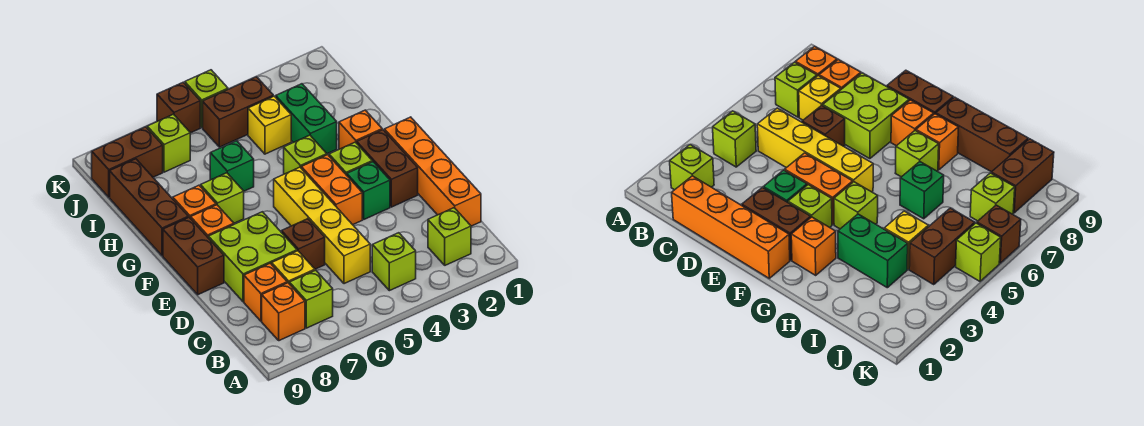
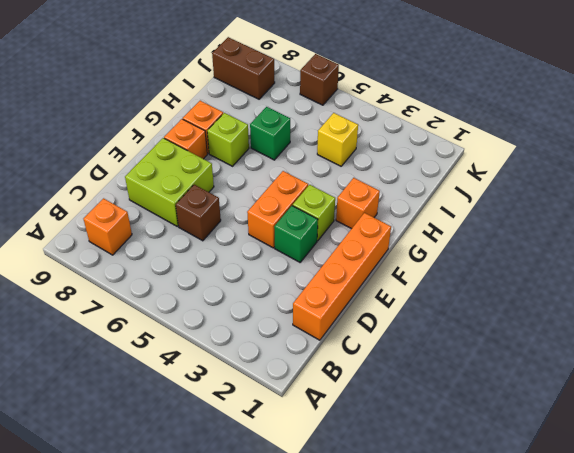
none -> lime brick B2 level 1
none -> lime brick B4 level 1
none -> lime brick B7 level 1

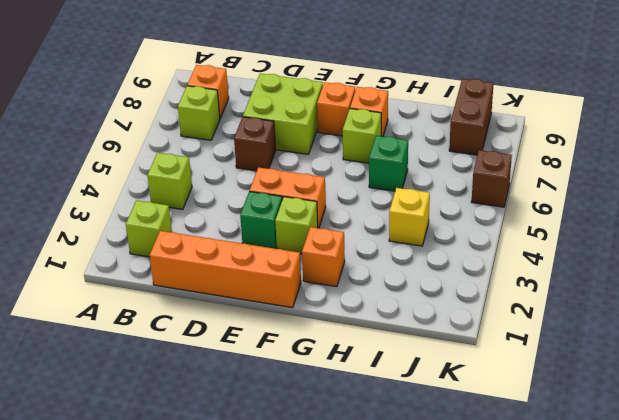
none -> yellow brick C5:F5 level 1
none -> yellow brick C7 level 1
none -> orange brick C8 level 1

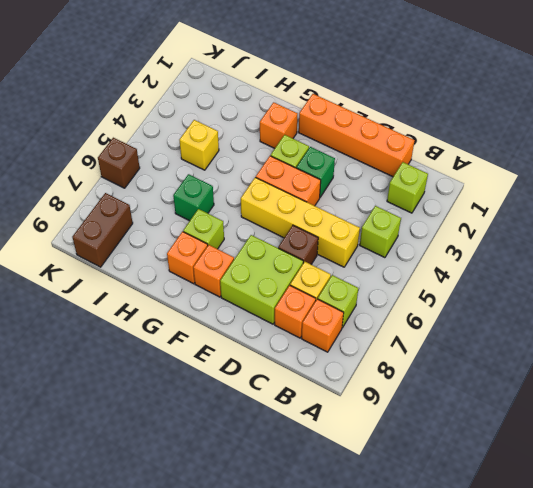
none -> brown brick E2:F2 level 1
none -> brown brick E9:F9 level 1
none -> lime brick G4 level 1

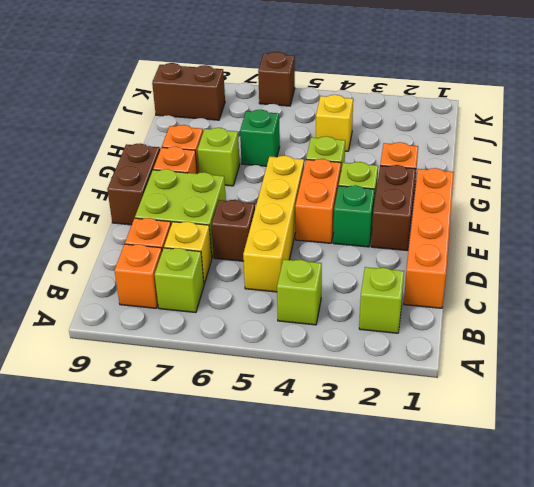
none -> brown brick G9:I9 level 1
none -> green brick H3:I3 level 1
none -> brown brick J4:J5 level 1

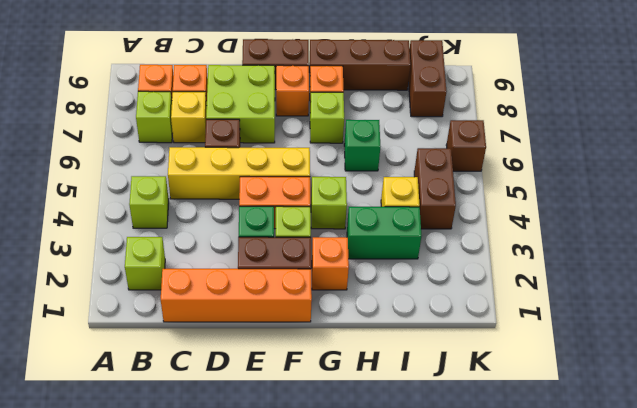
none -> lime brick J7 level 1
none -> lime brick K5 level 1

